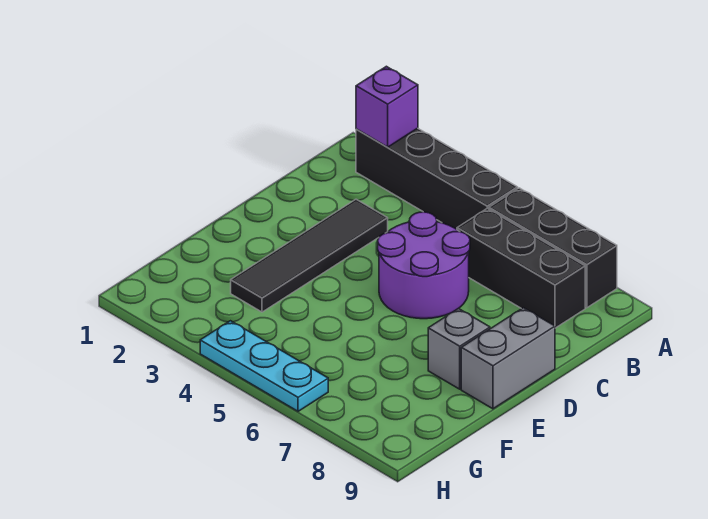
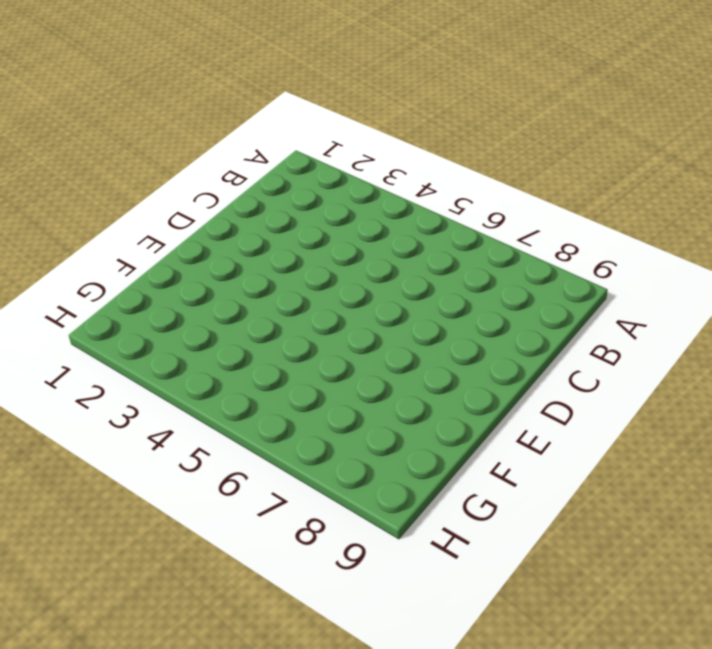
none -> black brick A2:A5 level 1
none -> black brick A6:A8 level 1

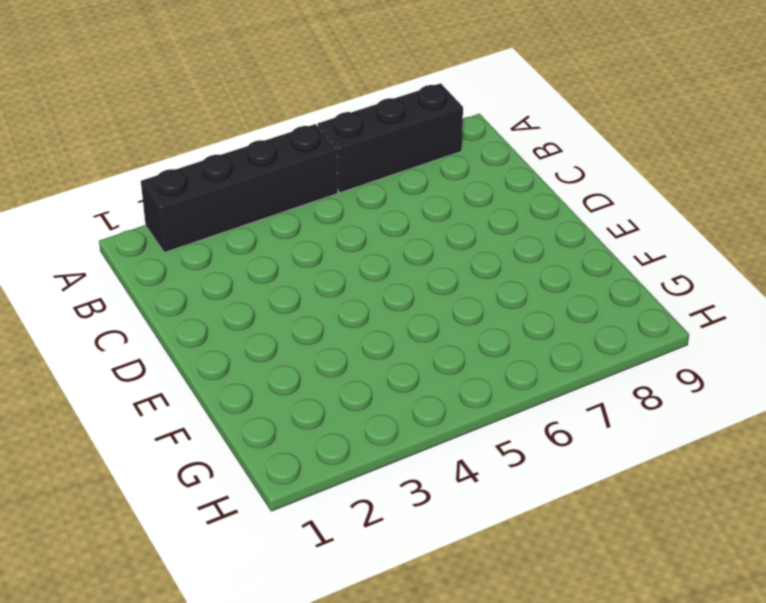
none -> black brick B6:B8 level 1
none -> black tile C3:F3 level 1

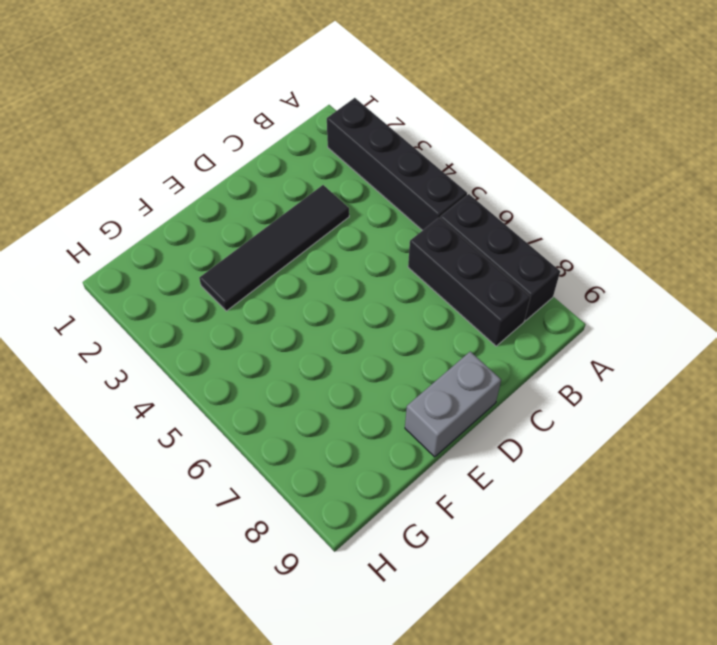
none -> purple round brick C5:D6 level 1
none -> grey brick E8 level 1

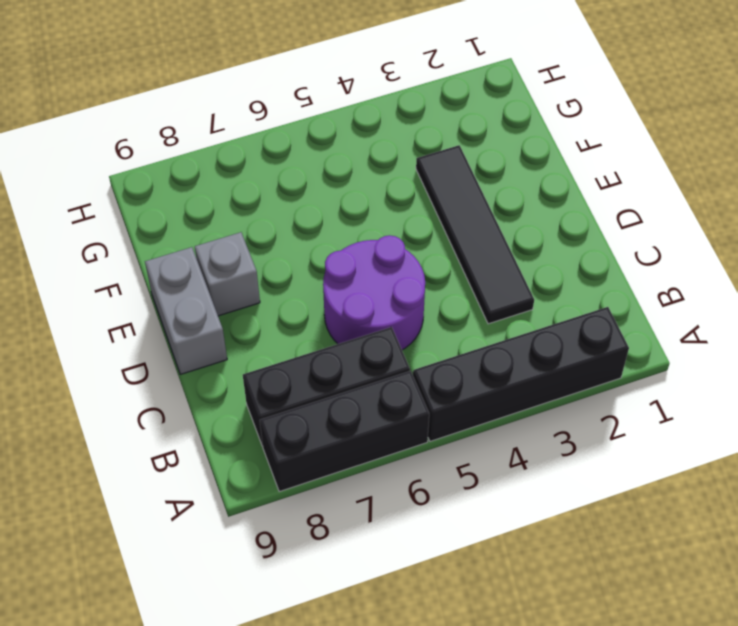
none -> cyan plate H4:H6 level 1
none -> purple brick A2 level 2

